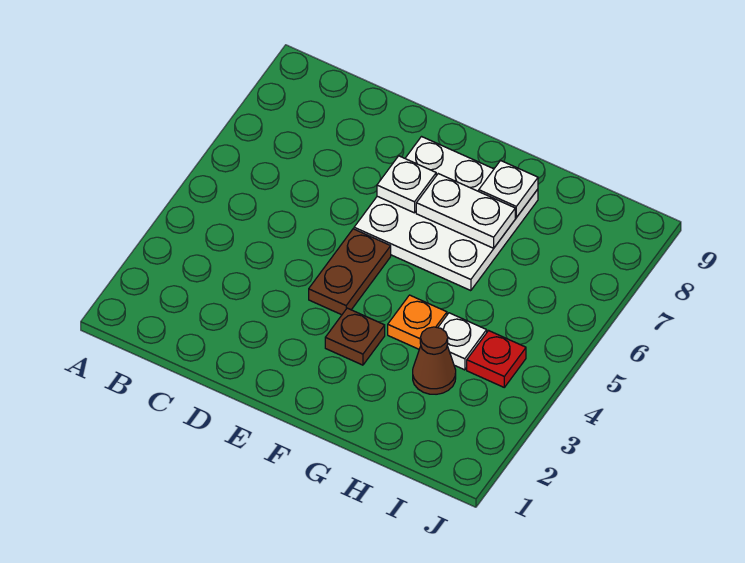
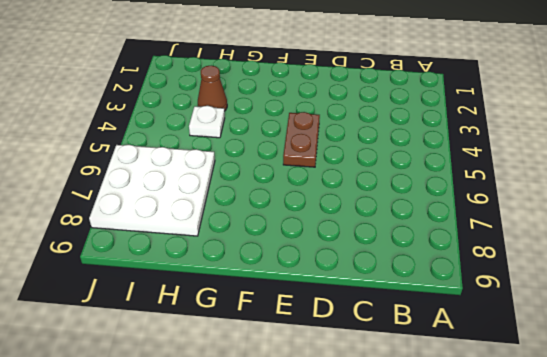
white plate H6:J8 level 1 -> white plate E6:G8 level 1
none -> brown plate F3 level 1
none -> orange plate G4 level 1

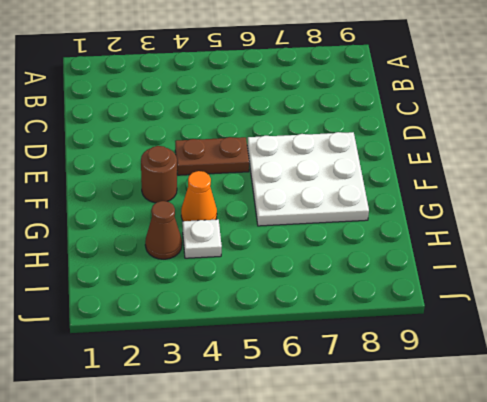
brown round brick F3 level 1 -> brown plate F3 level 1
orange cone G4 level 1 -> orange plate G4 level 1
none -> red plate I4 level 1
none -> white plate E7 level 2

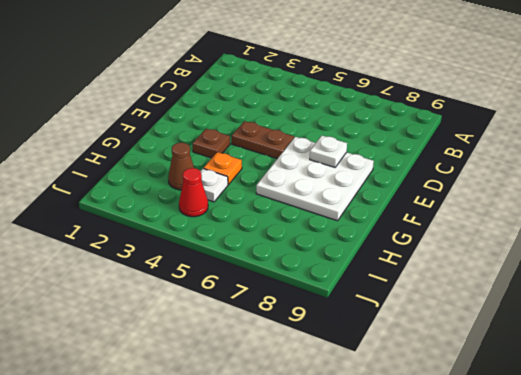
red cone I4 level 1 -> red plate I4 level 1
none -> white plate F7:G7 level 2
none -> white plate G8 level 2

